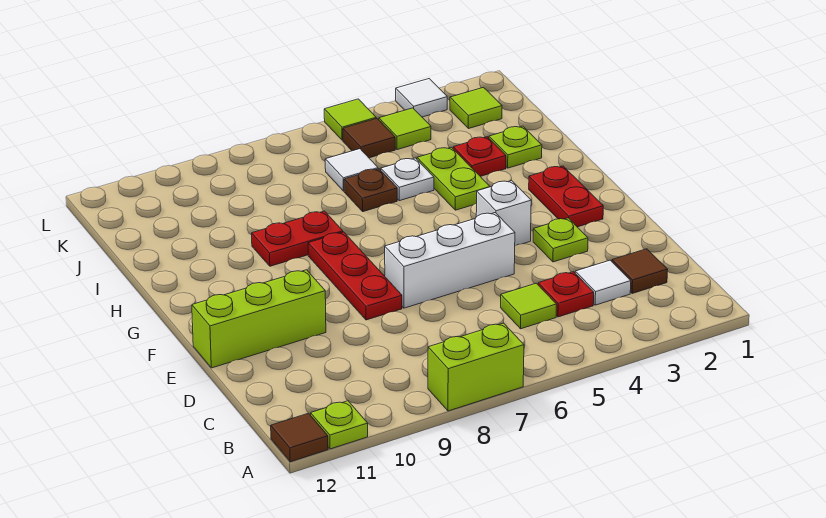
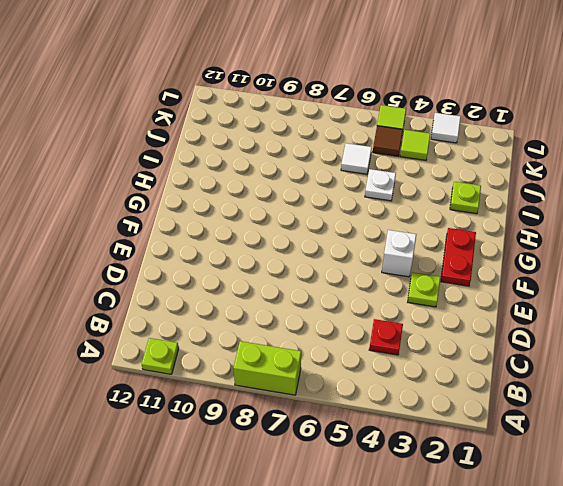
none -> brown tile A12 level 1
none -> brown tile C2 level 1
none -> white tile C3 level 1

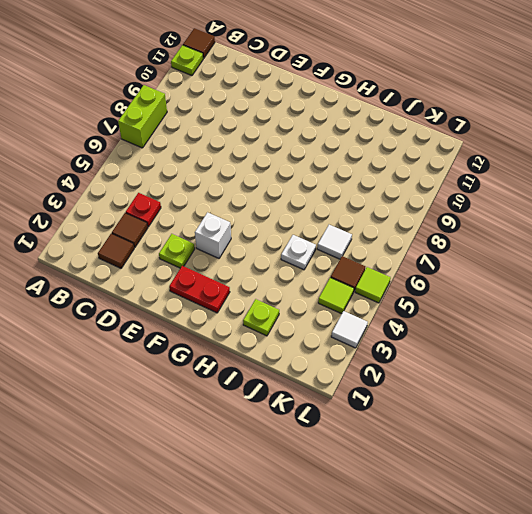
brown tile C3 level 1 -> white tile C3 level 1
none -> lime tile C5 level 1
none -> white brick E5:E7 level 1
none -> red plate E8:G8 level 1

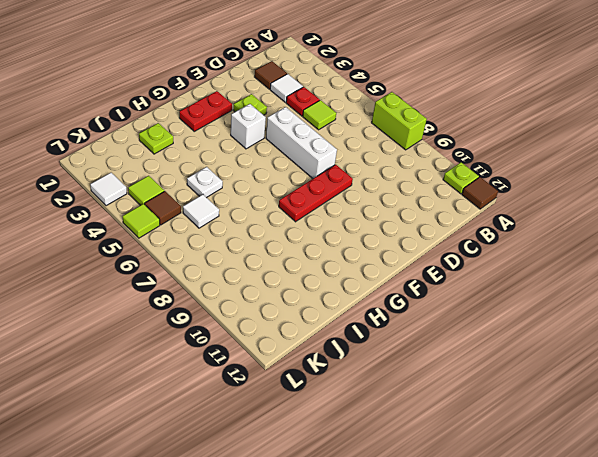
none -> lime brick E10:E12 level 1
none -> lime plate H4:I4 level 1
none -> red plate H8:H9 level 1

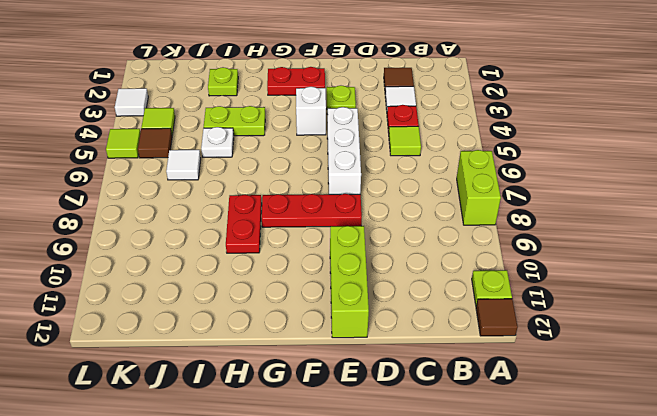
none -> red plate I3 level 1
none -> brown plate I6 level 1
none -> lime tile K2 level 1

